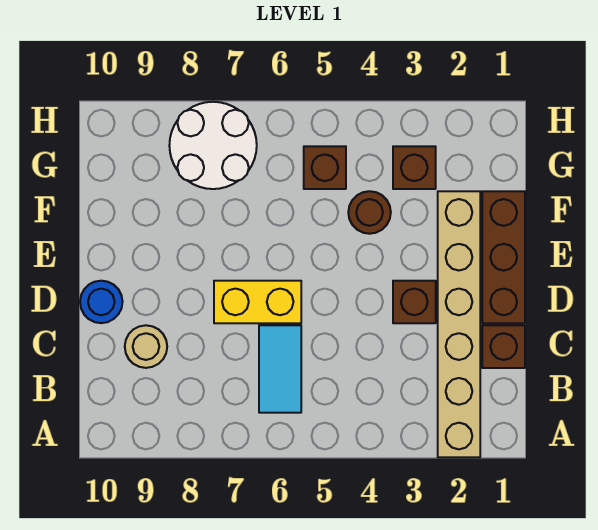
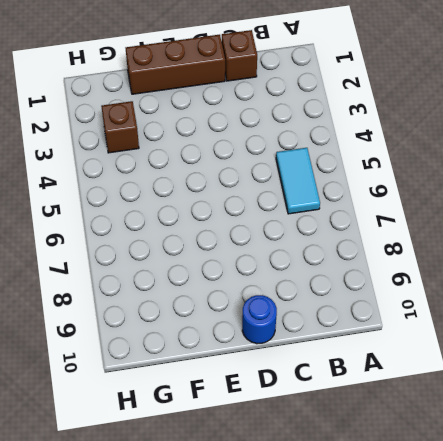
cyan tile B5:B6 level 1 -> cyan tile B6:C6 level 1
none -> tan brick A2:F2 level 1
none -> tan round brick C9 level 1
none -> brown brick D3 level 1

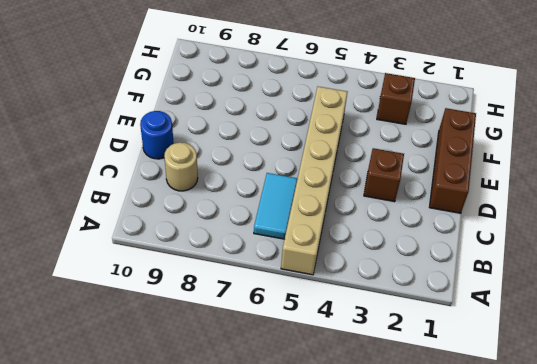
tan brick A5:F5 level 1 -> tan brick A2:F2 level 1
none -> brown brick C1 level 1
none -> yellow brick D6:D7 level 1
none -> brown round brick F4 level 1

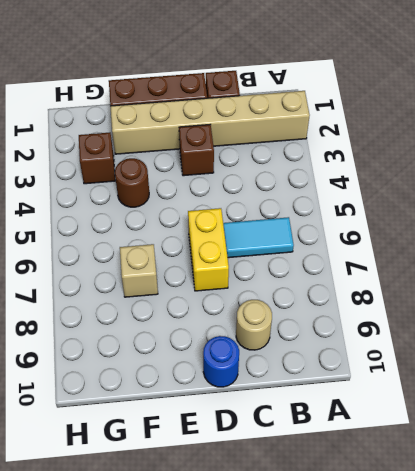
tan brick F7 level 1 -> none
none -> brown brick G5 level 1
none -> white round brick G7:H8 level 1

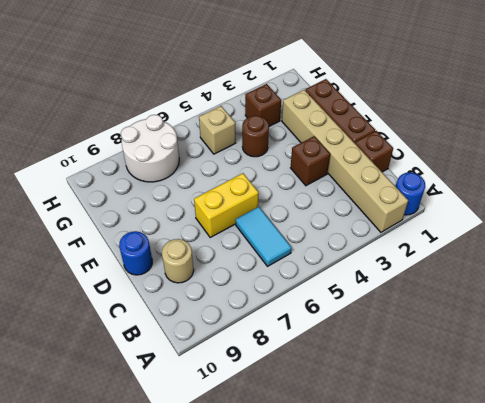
blue round brick A1 level 1 -> none
tan brick G5 level 1 -> brown brick G5 level 1

